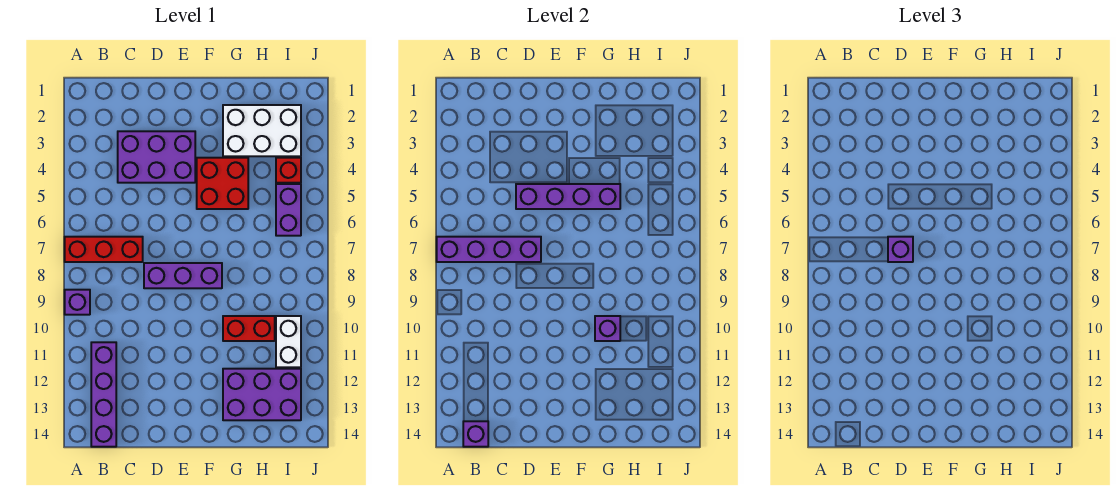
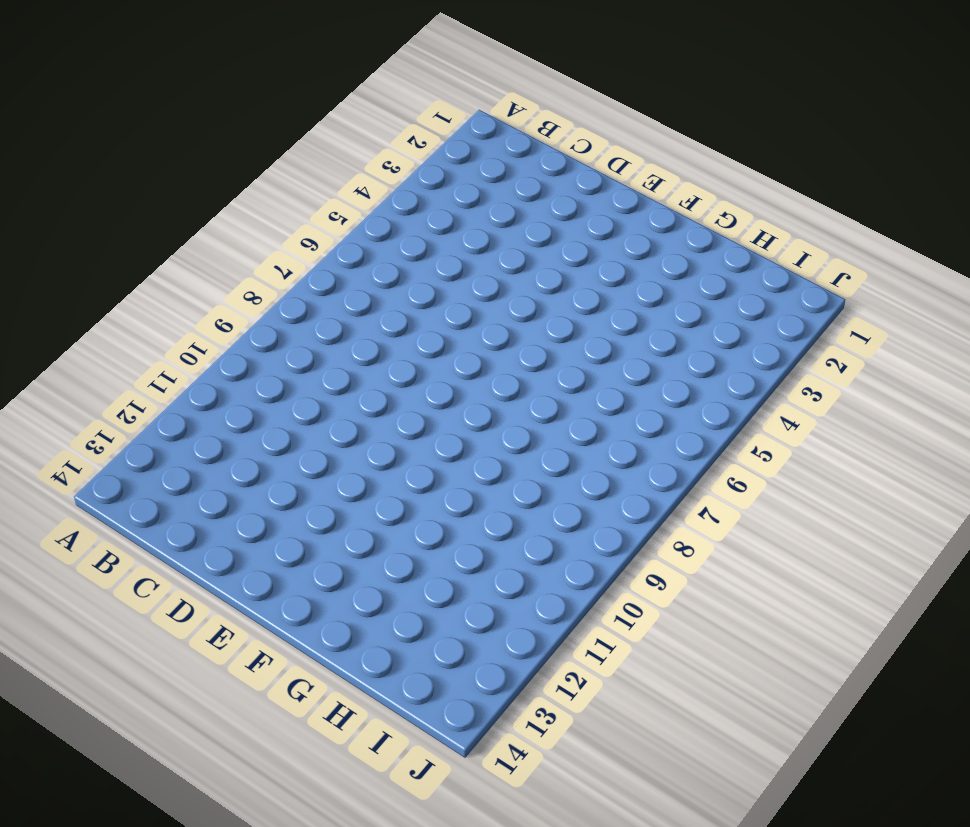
none -> red brick A7:C7 level 1
none -> purple brick A9 level 1
none -> purple brick B11:B14 level 1

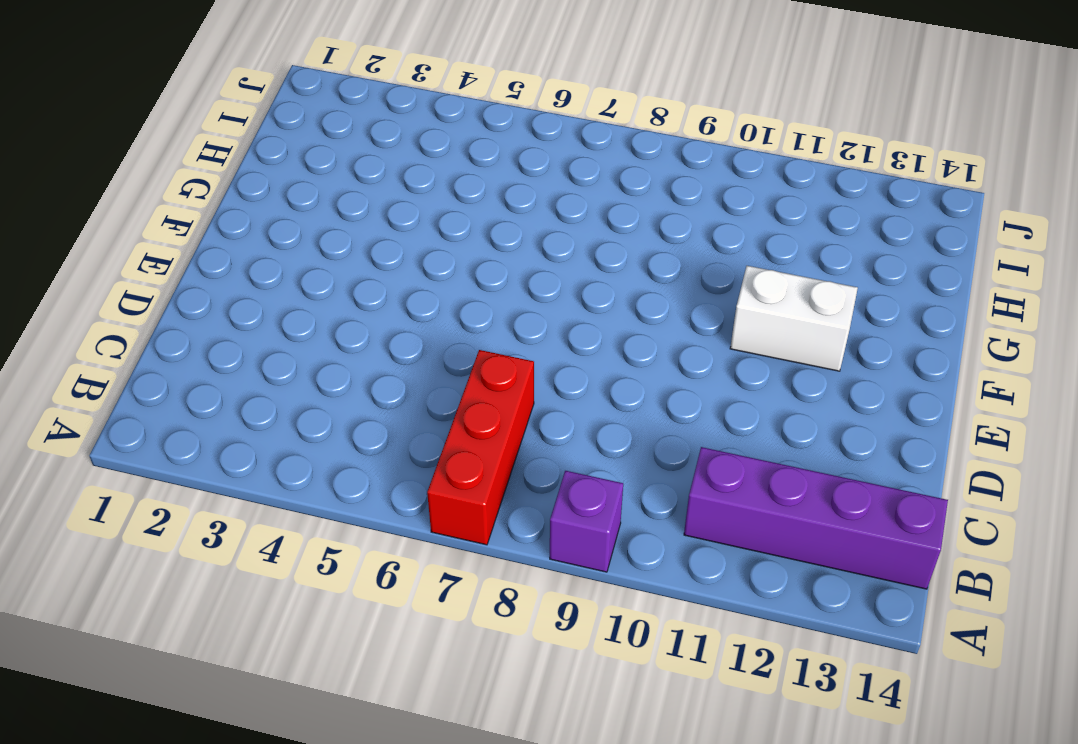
white brick F11:F12 level 1 -> white brick I10:I11 level 1
none -> purple brick C3:E4 level 1
none -> purple brick D8:F8 level 1
none -> red brick F4:G5 level 1

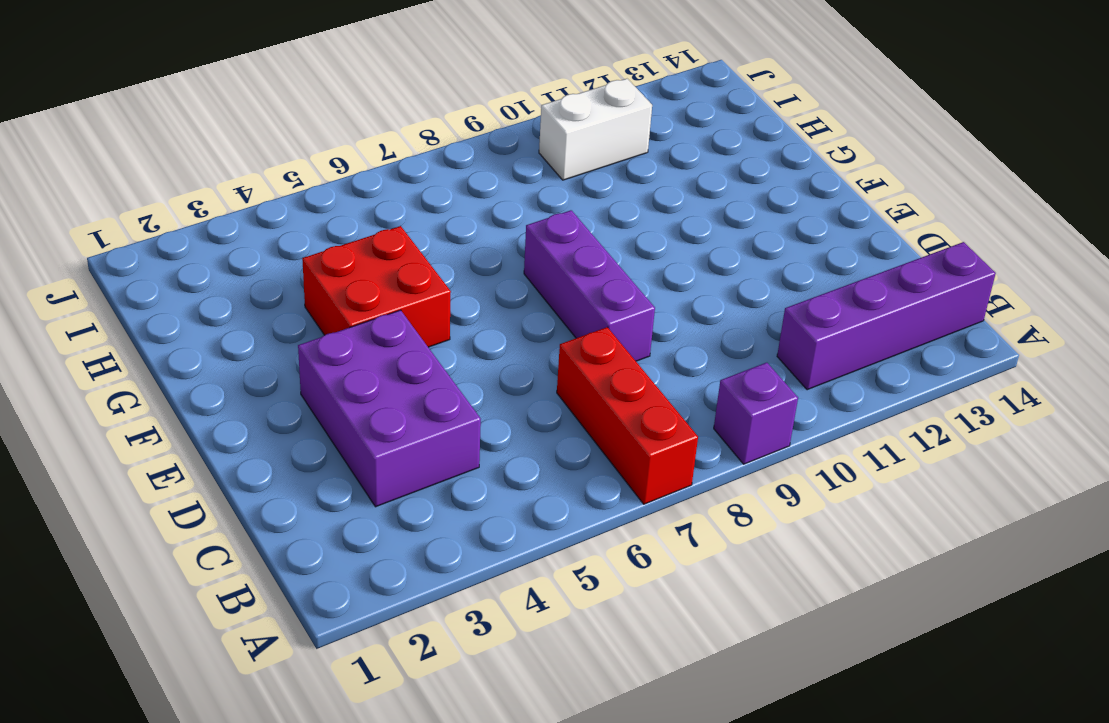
none -> white brick G2:I3 level 1
none -> red brick G10:H10 level 1
none -> purple brick G12:I13 level 1

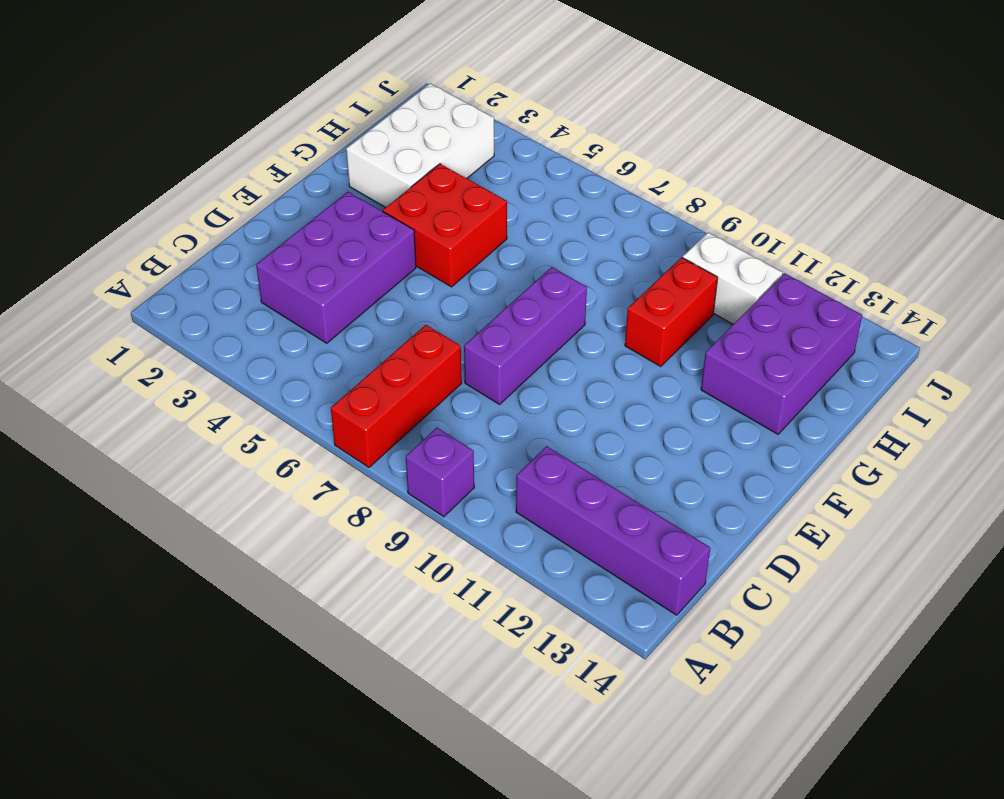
none -> red brick I4 level 1
none -> purple brick I5:I6 level 1
none -> purple brick A7:D7 level 2

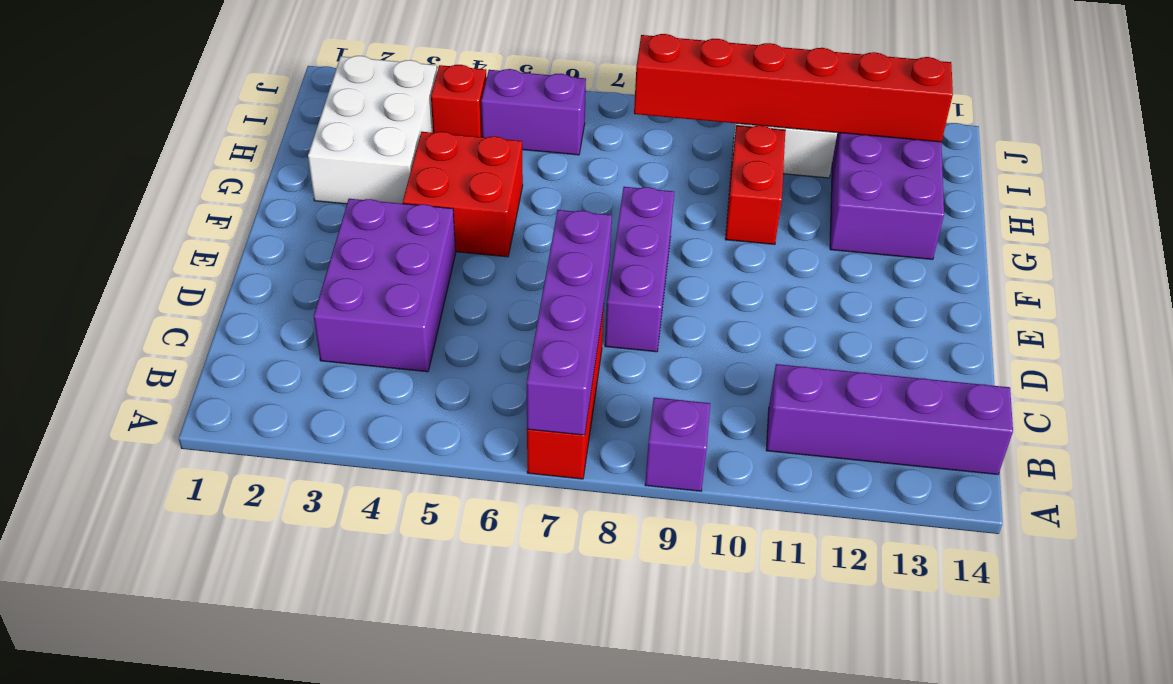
red brick I8:I13 level 2 -> none
none -> purple brick B14 level 2
none -> purple brick D5:G5 level 2
none -> purple brick G10 level 2

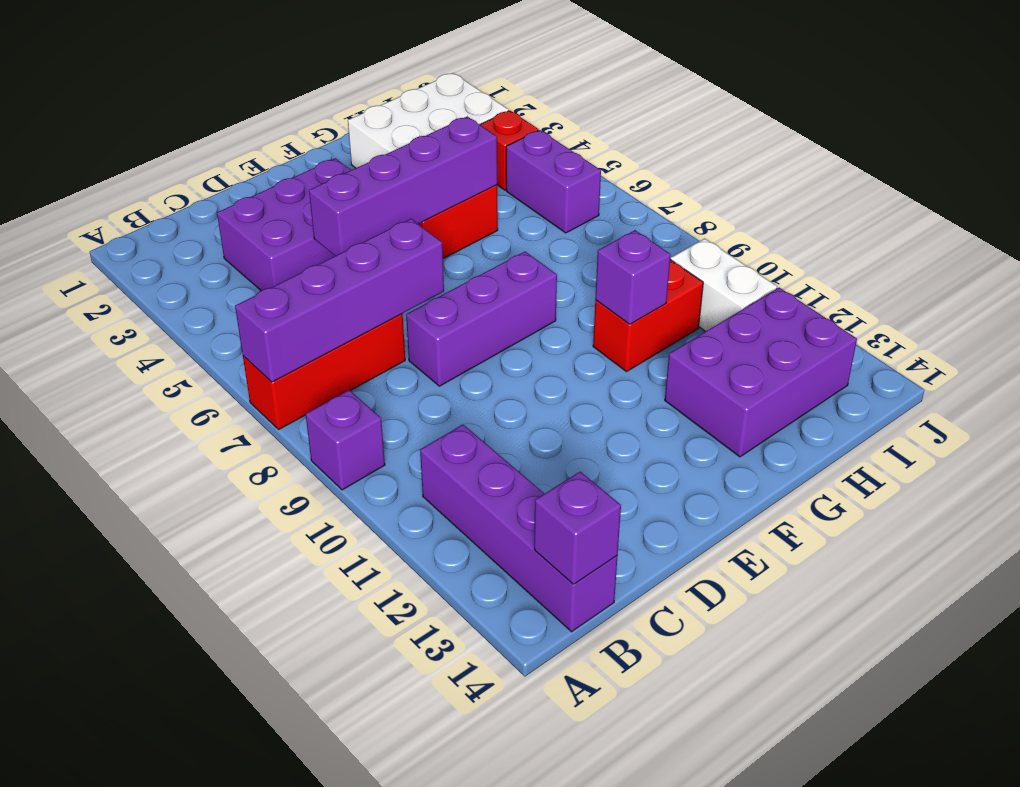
none -> purple brick D7 level 3

